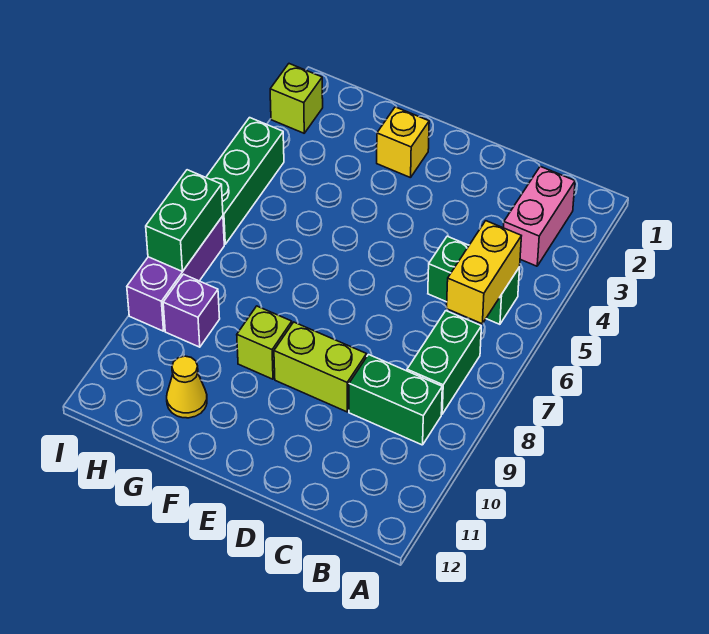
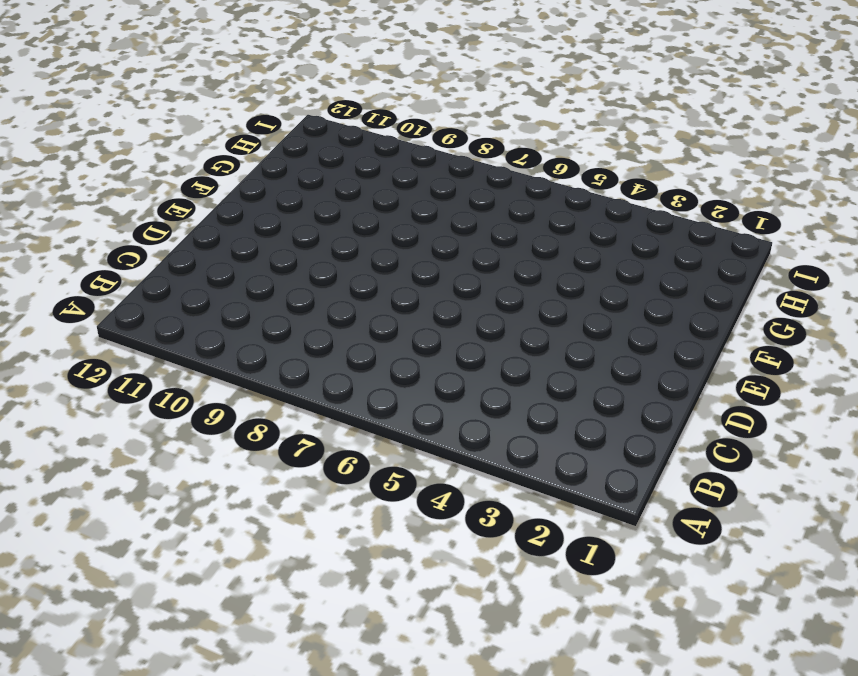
none -> pink brick B2:B3 level 1
none -> green brick B5:C5 level 1
none -> green brick B7:B8 level 1

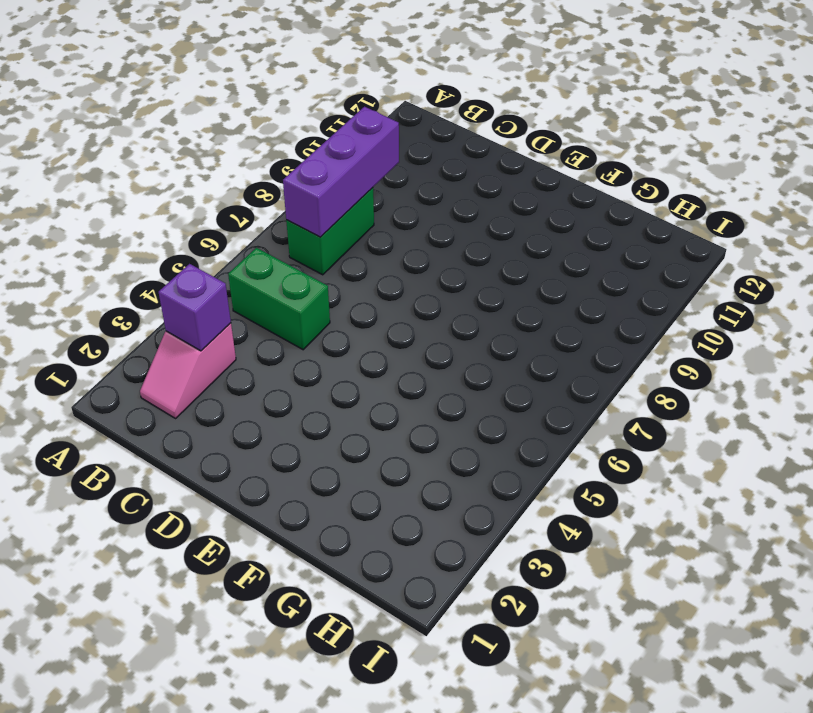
pink slope B2:B3 level 1 top 3 -> pink brick B2:B3 level 1
purple brick B3 level 2 -> purple brick H9 level 1
purple brick B7:B9 level 2 -> purple brick I7:I9 level 1
none -> green brick B9:C9 level 1
none -> lime brick D9:E9 level 1
none -> yellow brick F2 level 1

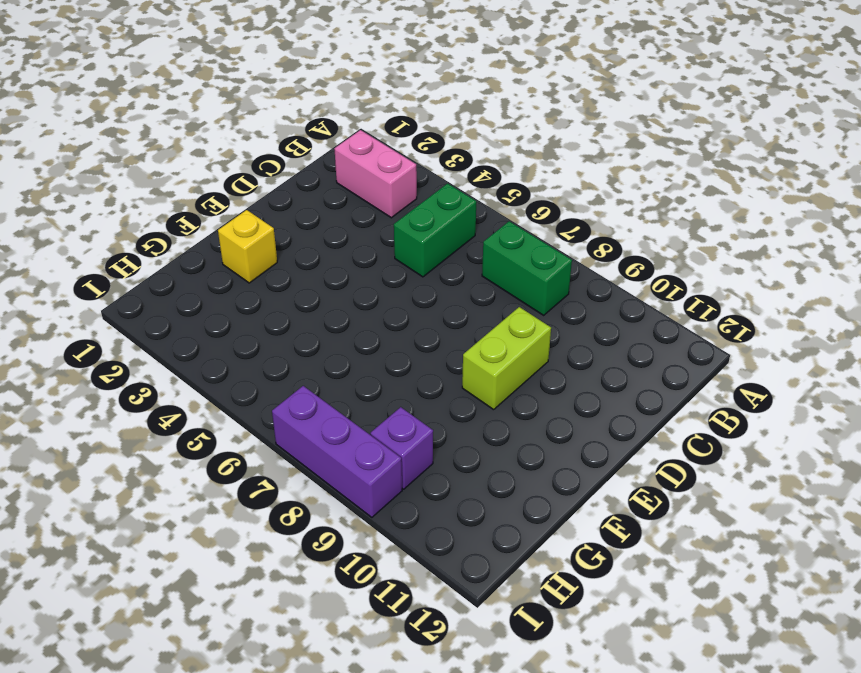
none -> green brick B9:C9 level 1
none -> lime brick F9 level 1
none -> yellow cone G11 level 1

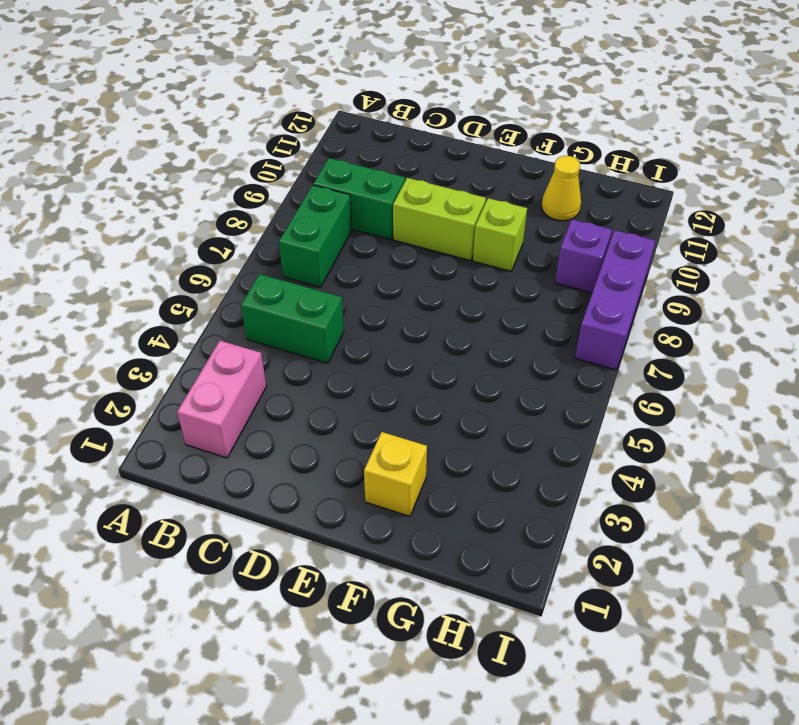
none -> lime brick I2 level 1
none -> green brick I4:I6 level 1
none -> yellow brick B5:B6 level 2

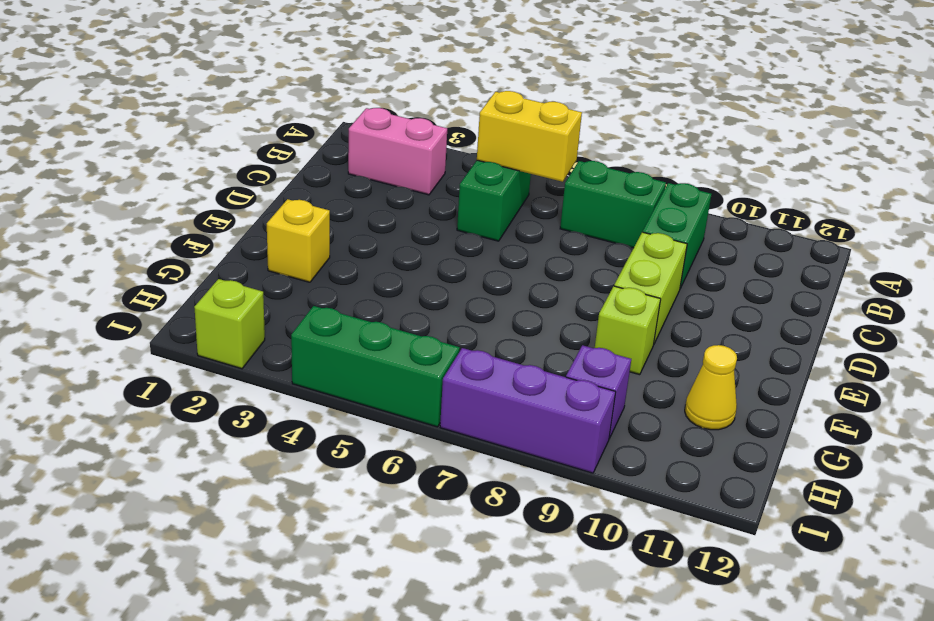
none -> green brick I7:I8 level 2

